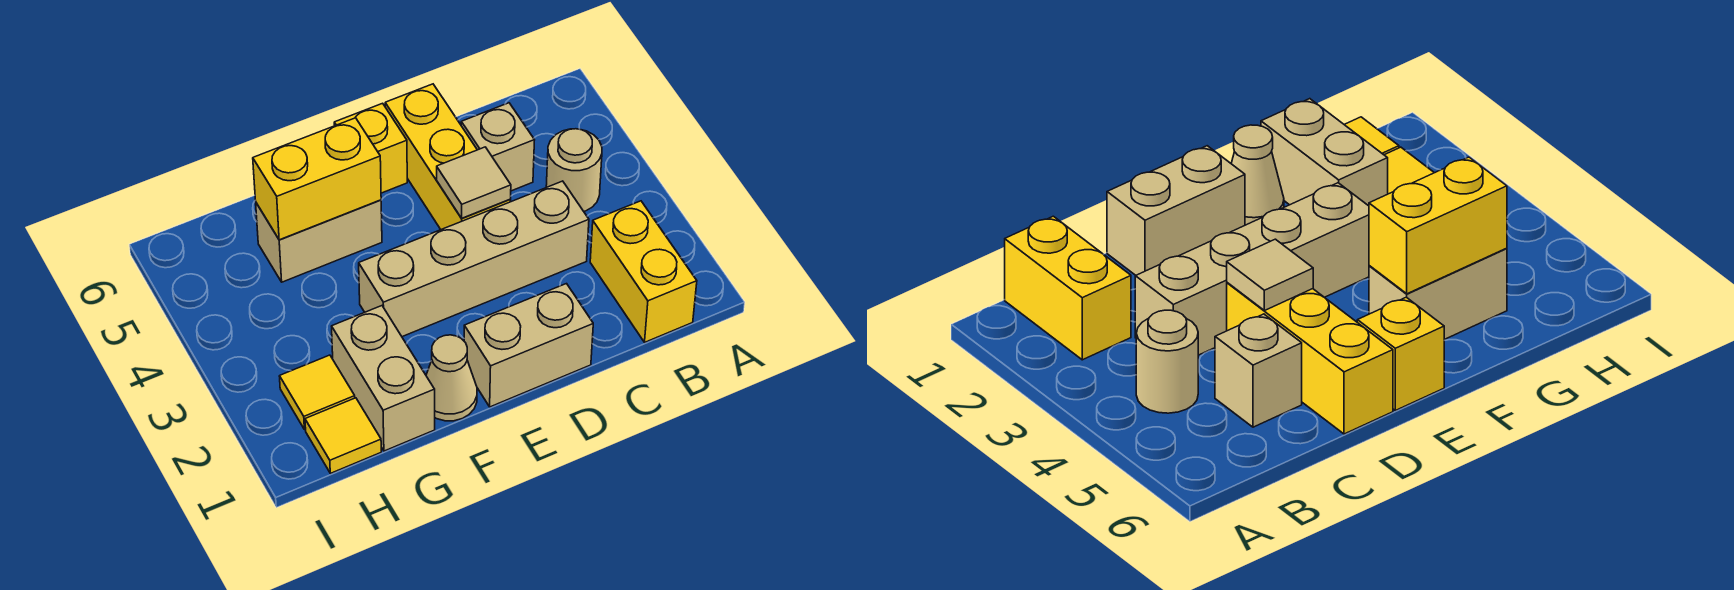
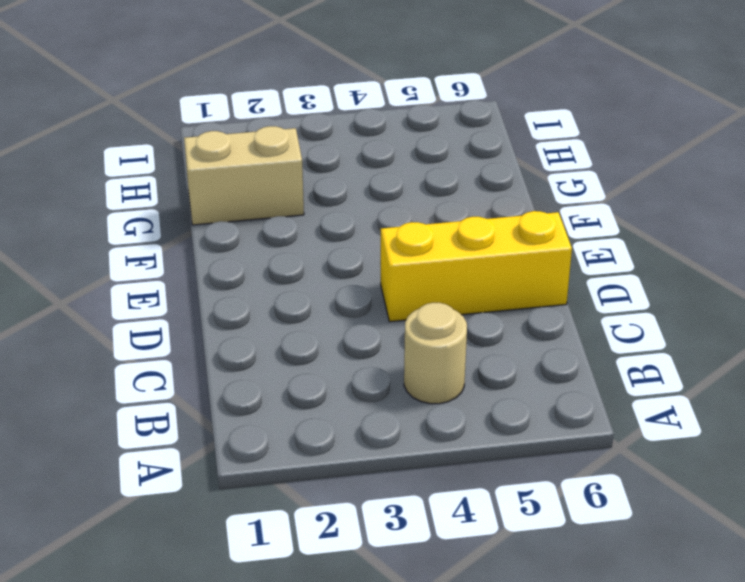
none -> yellow brick B1:B2 level 1
none -> tan brick C3:F3 level 1
none -> tan brick C5 level 1

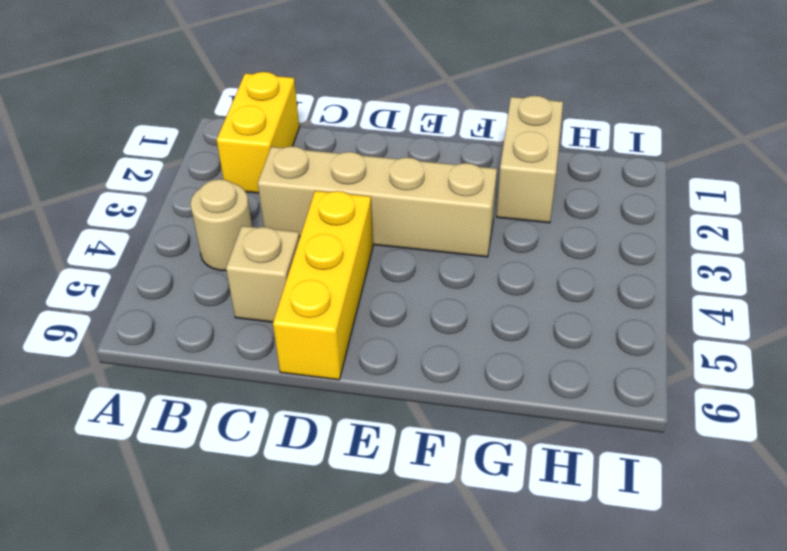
none -> tan brick D1:E1 level 1
none -> yellow brick E6 level 1
none -> tan cone F1 level 1

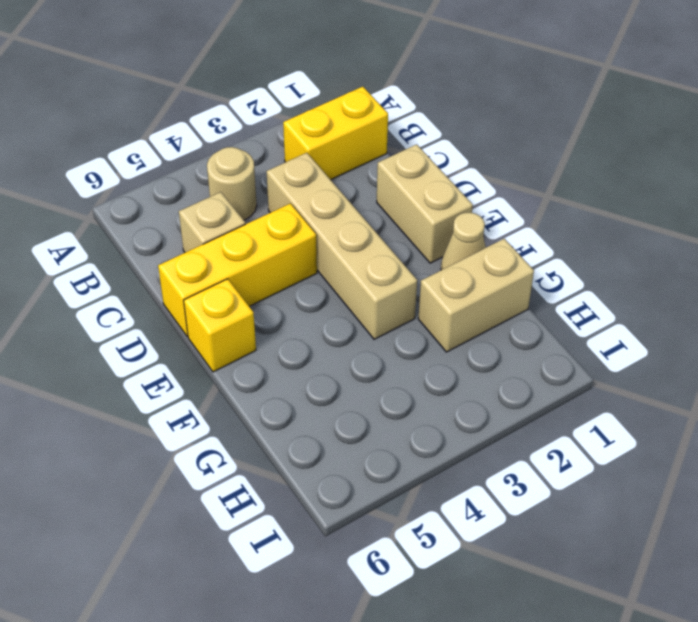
none -> tan brick F5:G5 level 1
none -> yellow tile H1 level 1
none -> yellow tile H2 level 1

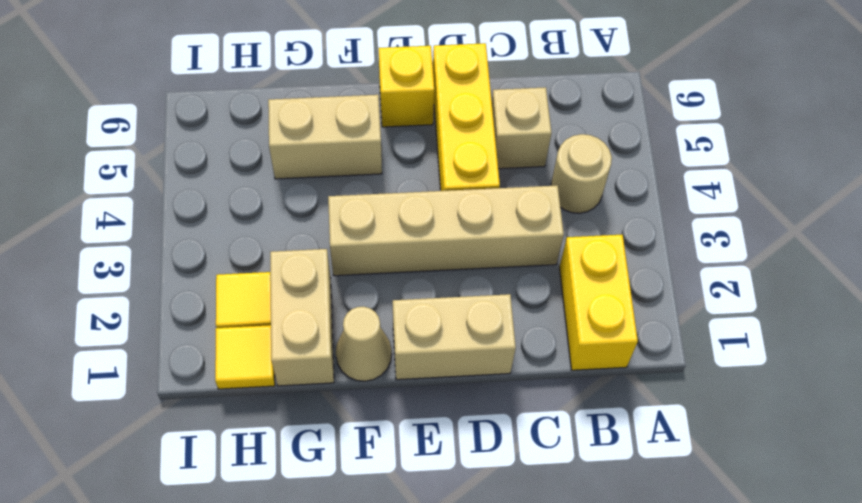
none -> tan tile D4 level 2
none -> yellow brick F5:G5 level 2

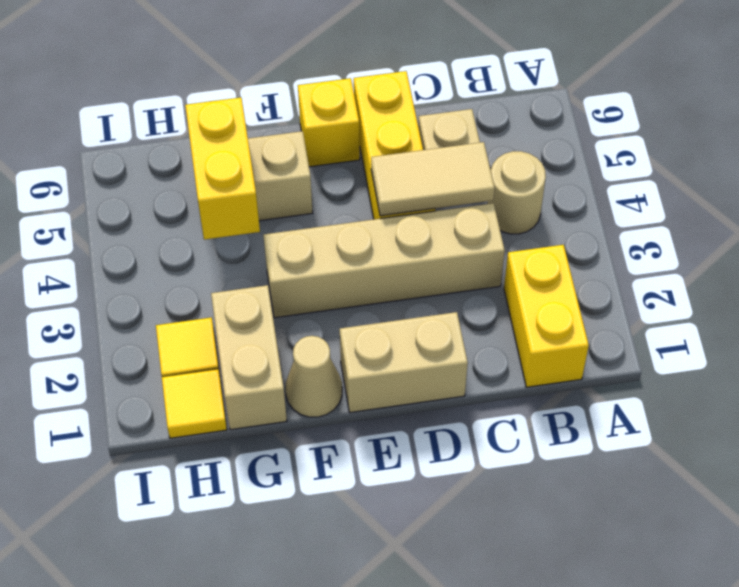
tan tile C4:D4 level 2 -> tan tile D4 level 2
yellow brick G4:G5 level 2 -> yellow brick F5:G5 level 2

